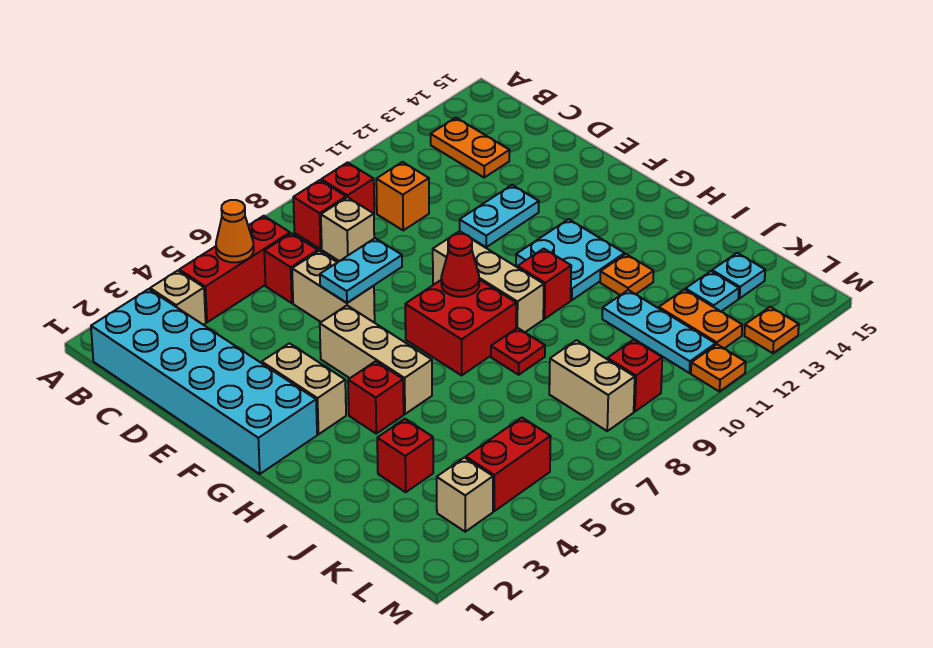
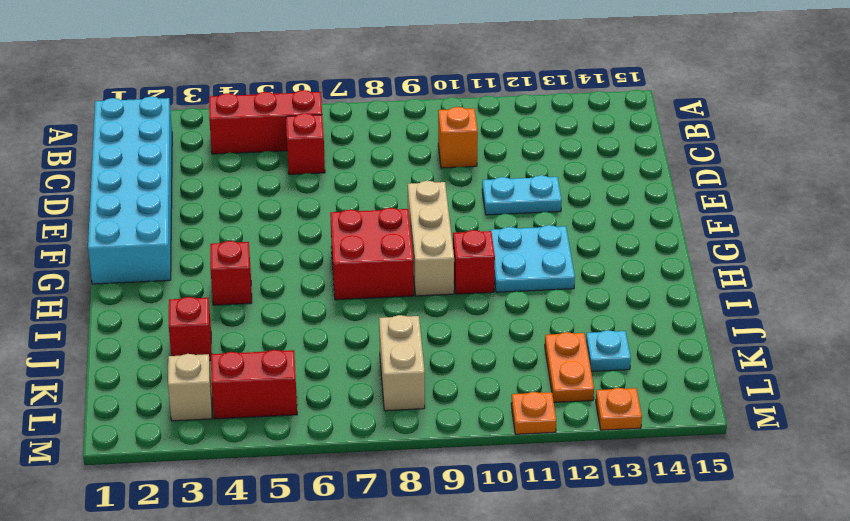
none -> tan brick B3 level 1
none -> red brick B8 level 1
none -> red brick B9 level 1
none -> orange plate B13:C13 level 1

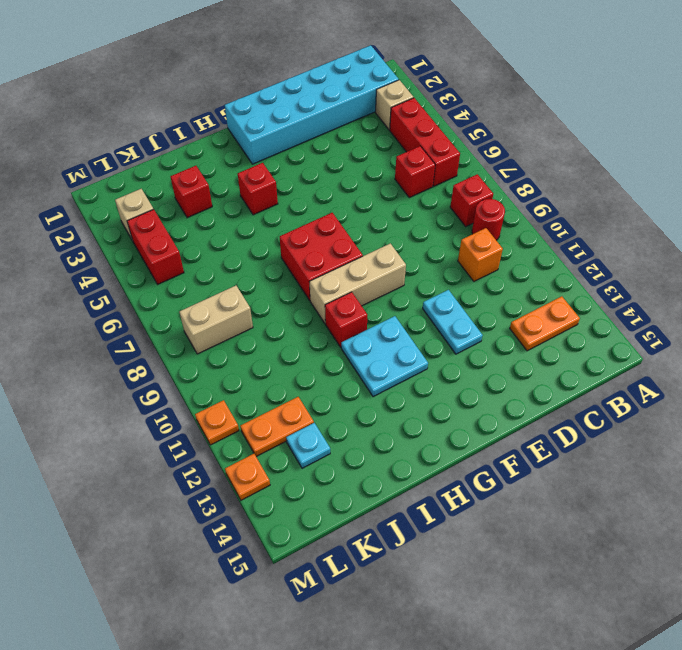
red round brick B9 level 1 -> red brick B9 level 1
none -> tan brick C8 level 1
none -> tan brick D6:E6 level 1
none -> tan brick F3:G3 level 1
none -> tan brick F5:H5 level 1

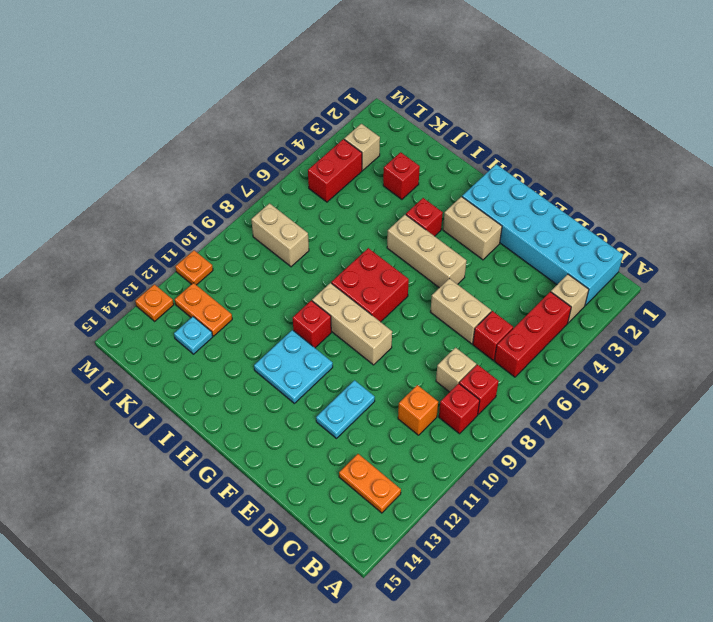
none -> red plate I8 level 1
none -> orange plate I12 level 1
none -> cyan plate J11:L11 level 1
none -> cyan plate K14 level 1

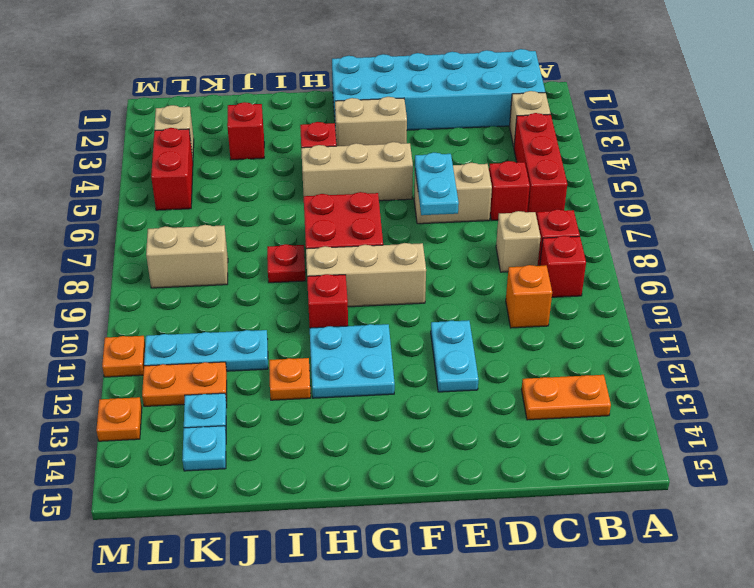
none -> red brick L9 level 1
none -> orange cone B5 level 2
none -> red cone G8 level 2

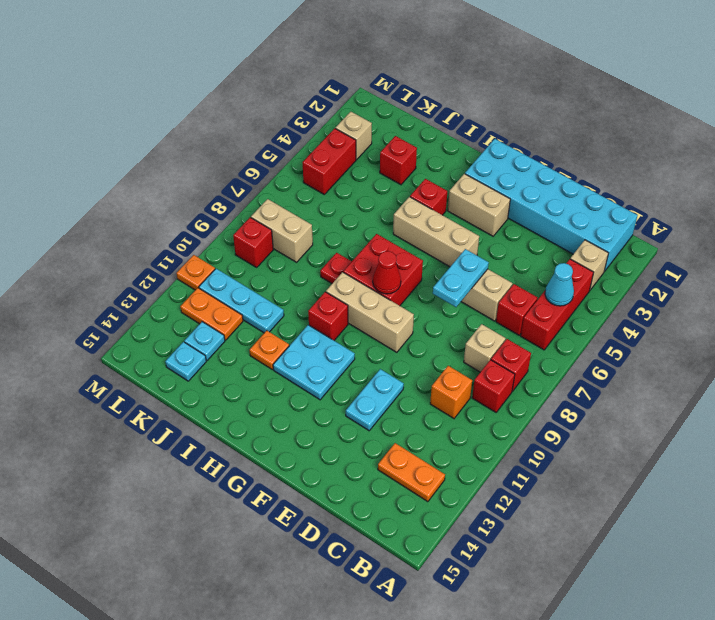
cyan cone B5 level 2 -> orange cone B5 level 2
none -> orange plate M13 level 1

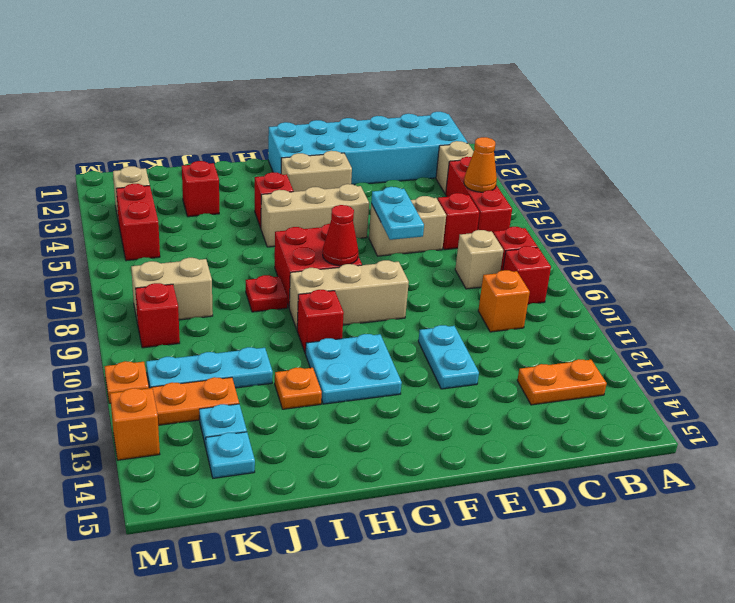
orange brick M13 level 1 -> orange plate M13 level 1

